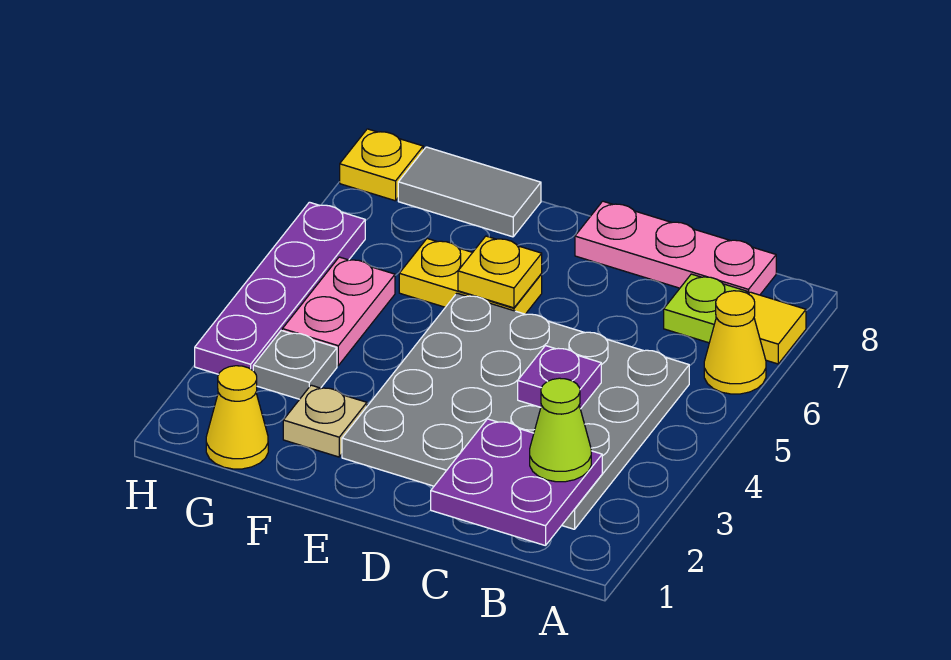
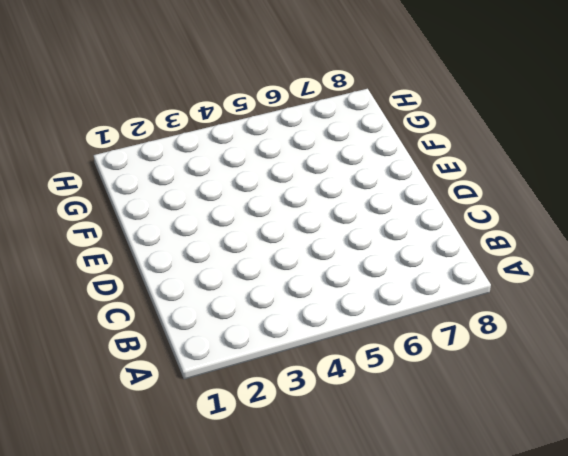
none -> yellow cone A6 level 1
none -> yellow tile A7 level 1
none -> grey plate B2:E5 level 1

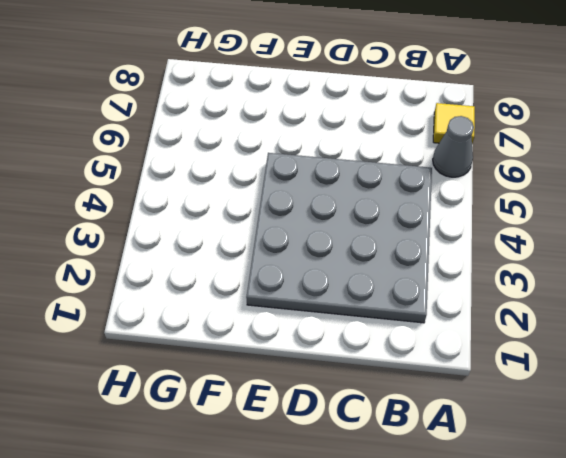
grey cone A6 level 1 -> yellow cone A6 level 1
none -> lime plate B7 level 1
none -> pink plate B8:D8 level 1
none -> yellow plate E6:F6 level 1

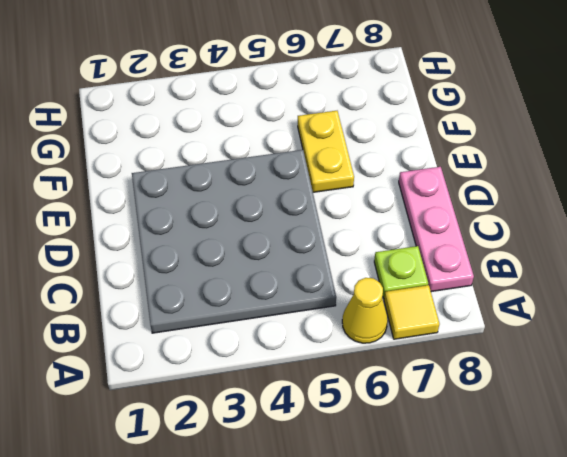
none -> tan plate F2 level 1
none -> grey tile F8:G8 level 1
none -> yellow cone G1 level 1

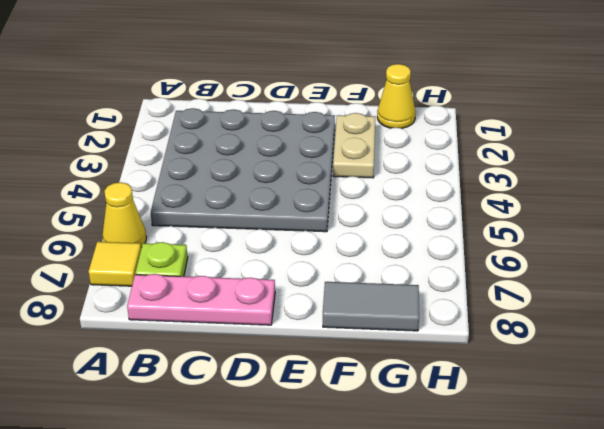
tan plate F2:F3 level 1 -> tan plate F2 level 1
none -> yellow plate E6:F6 level 1
none -> grey plate G3 level 1
none -> pink plate G4:G5 level 1

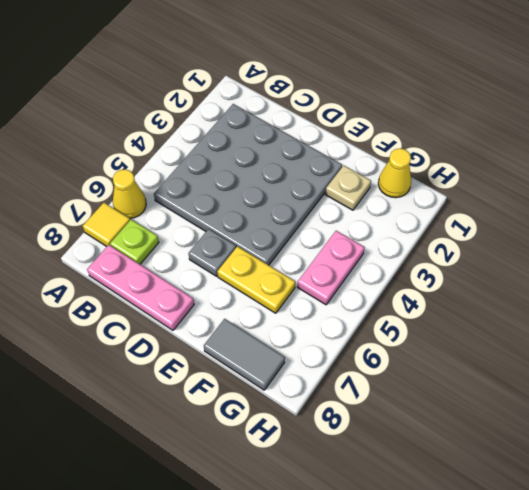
grey plate D6 level 1 -> grey plate G3 level 1
none -> purple plate H3:H6 level 1
none -> yellow plate H8 level 1
none -> purple plate B1:C2 level 2

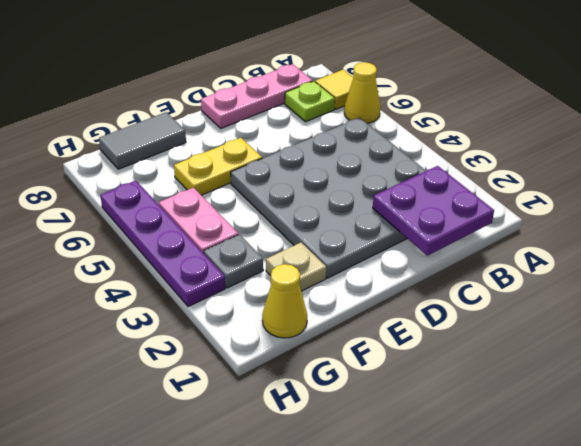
none -> yellow plate H8 level 1
none -> purple plate C4 level 2
none -> yellow plate E6 level 2

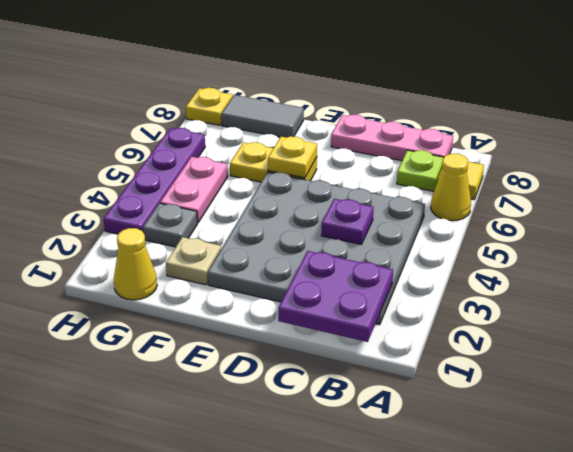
none -> lime cone B2 level 3

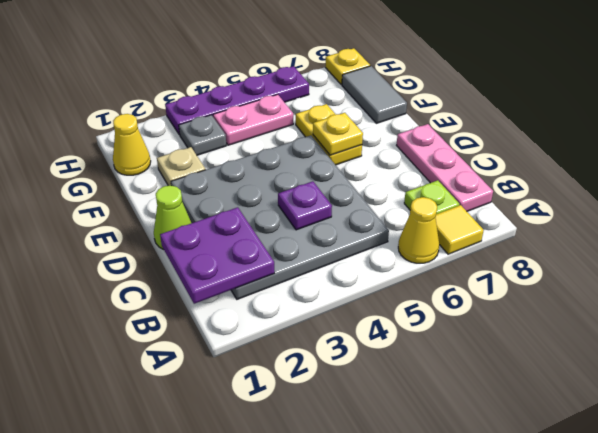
lime cone D1 level 1 -> lime cone B2 level 3

